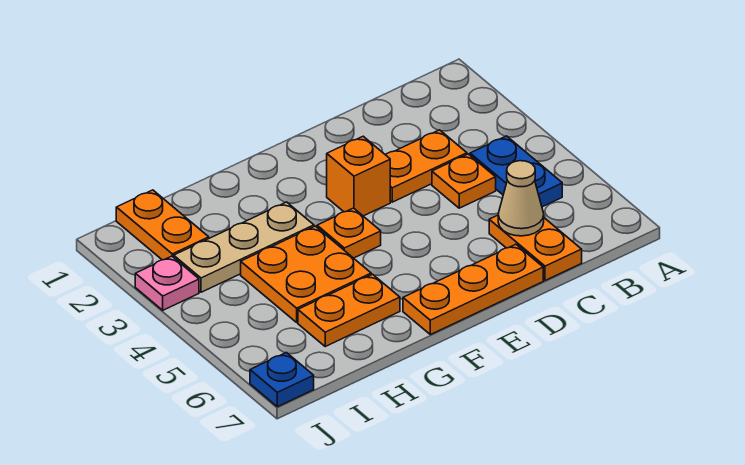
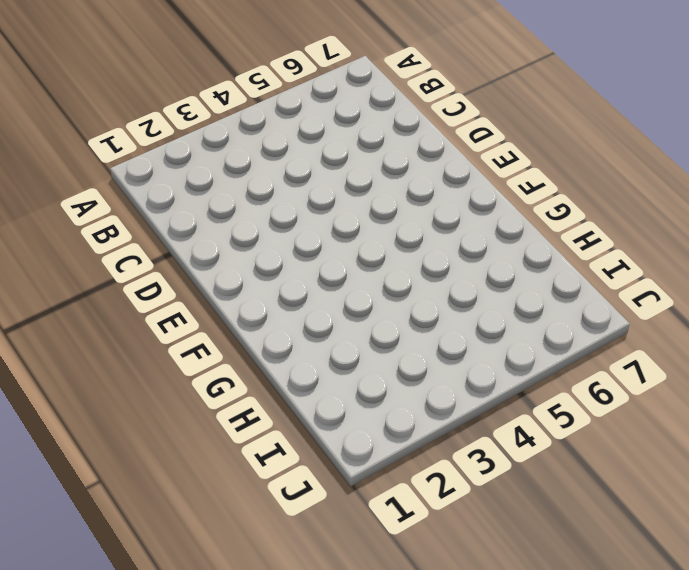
none -> blue plate B4:B5 level 1
none -> orange plate C3:D3 level 1
none -> orange plate C4 level 1

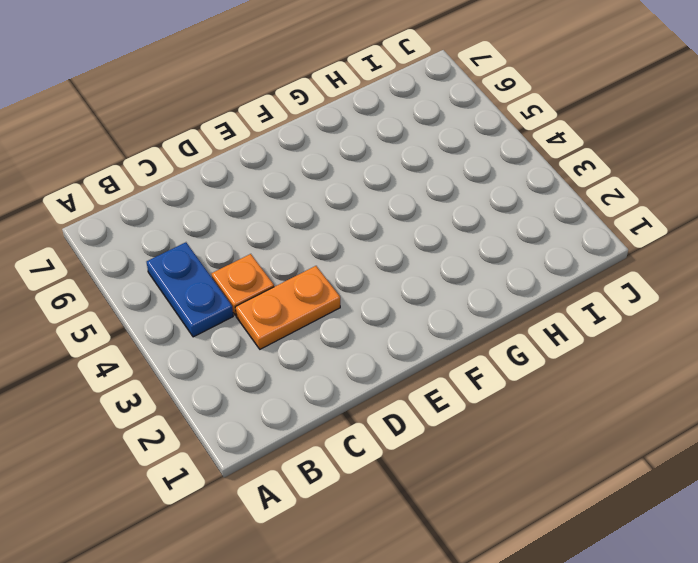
none -> orange plate C6:C7 level 1
none -> orange plate D7:F7 level 1
none -> orange brick E3 level 1

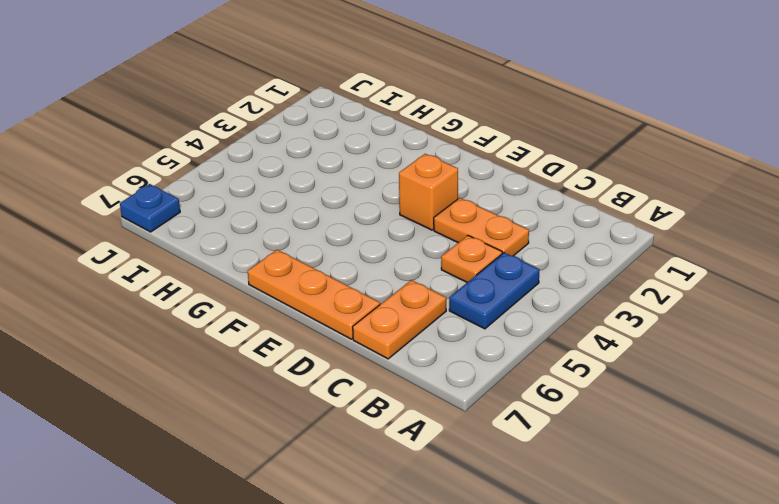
none -> orange plate F4 level 1
none -> tan plate G3:I3 level 1
none -> orange plate G4:H5 level 1

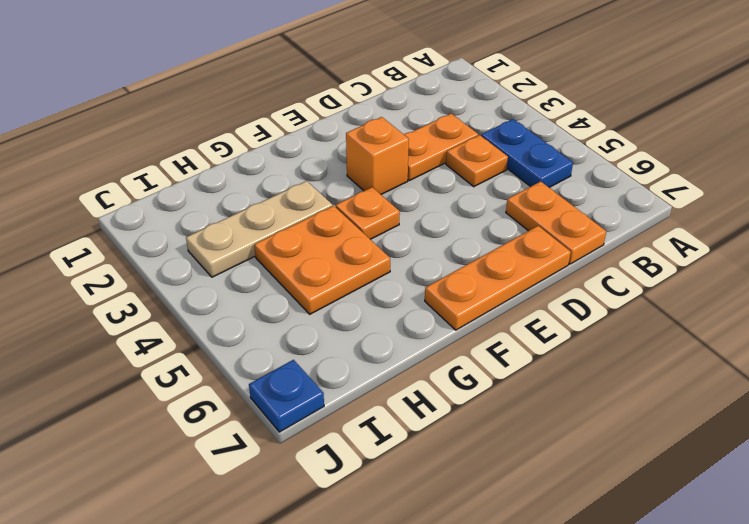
none -> orange plate G6:H6 level 1
none -> orange plate I1:I2 level 1
none -> pink plate J3 level 1

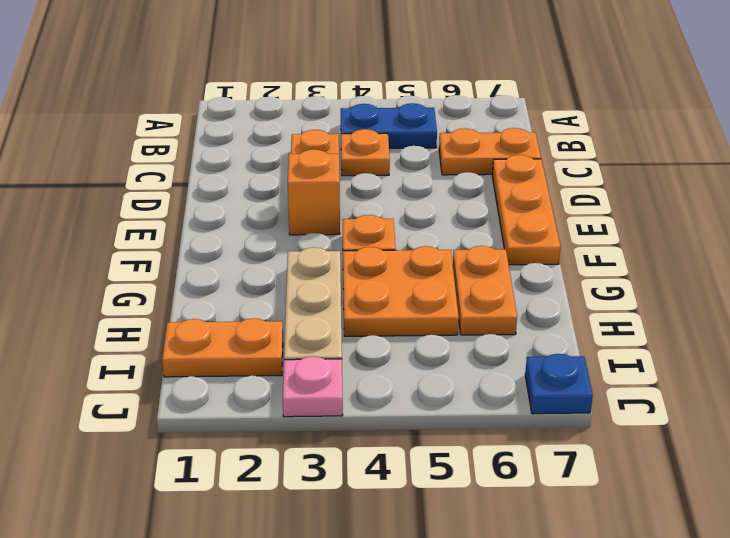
none -> tan cone C6 level 2

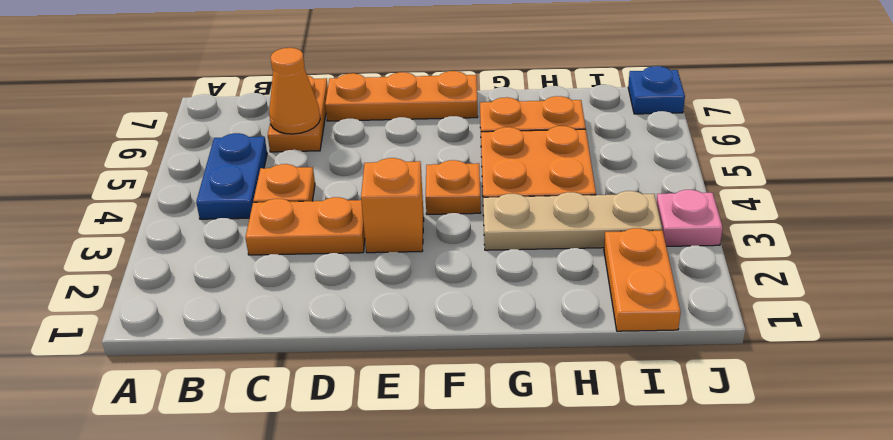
orange cone C6 level 2 -> tan cone C6 level 2

